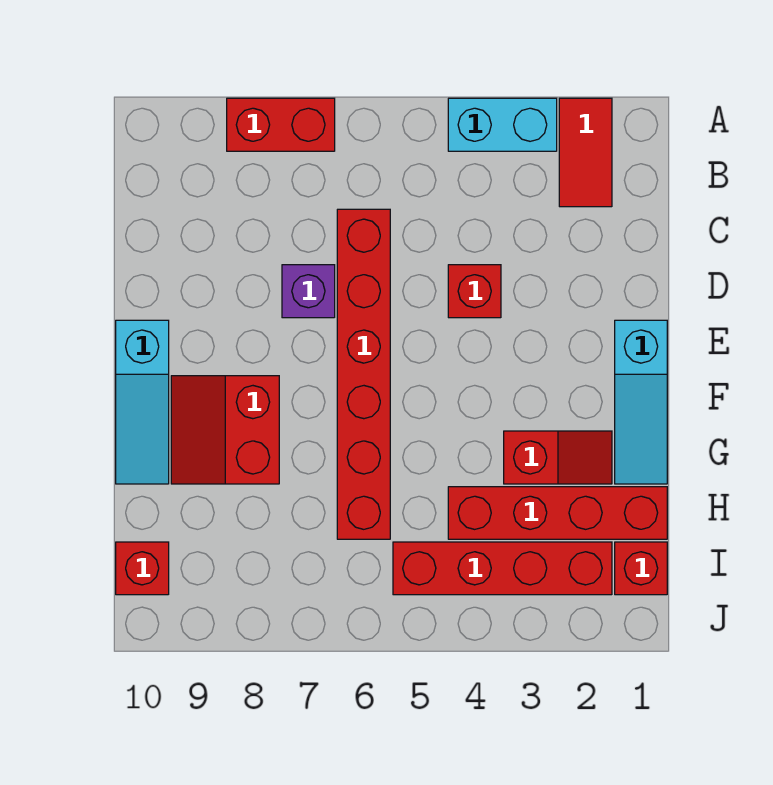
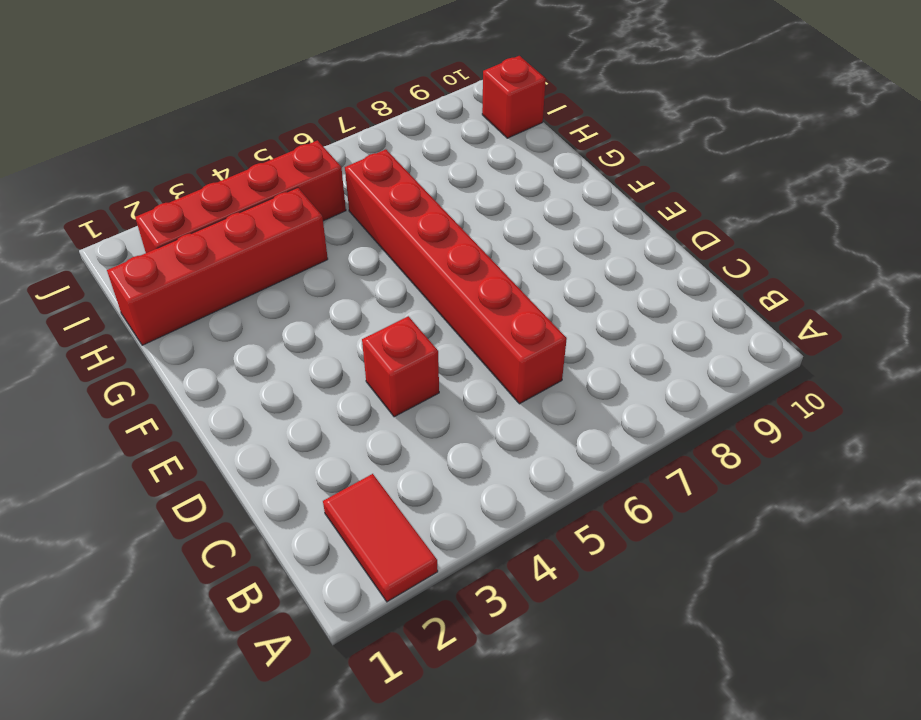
none -> cyan brick A3:A4 level 1
none -> red brick A7:A8 level 1
none -> purple brick D7 level 1

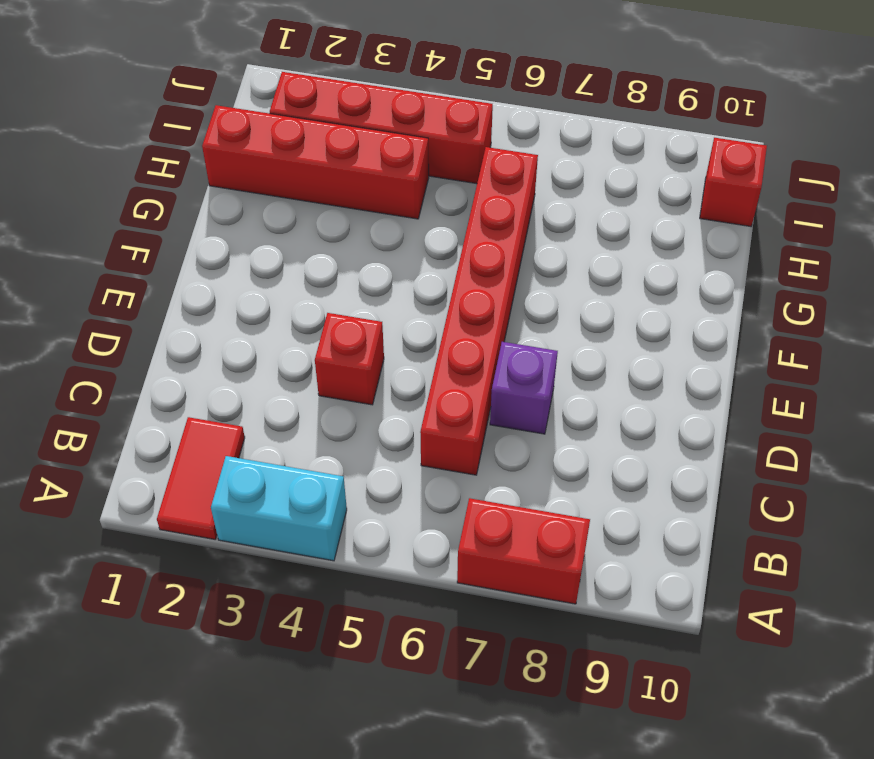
none -> cyan slope E1:G1 level 1 top E
none -> cyan slope E10:G10 level 1 top E
none -> red slope F8:G9 level 1 top 8

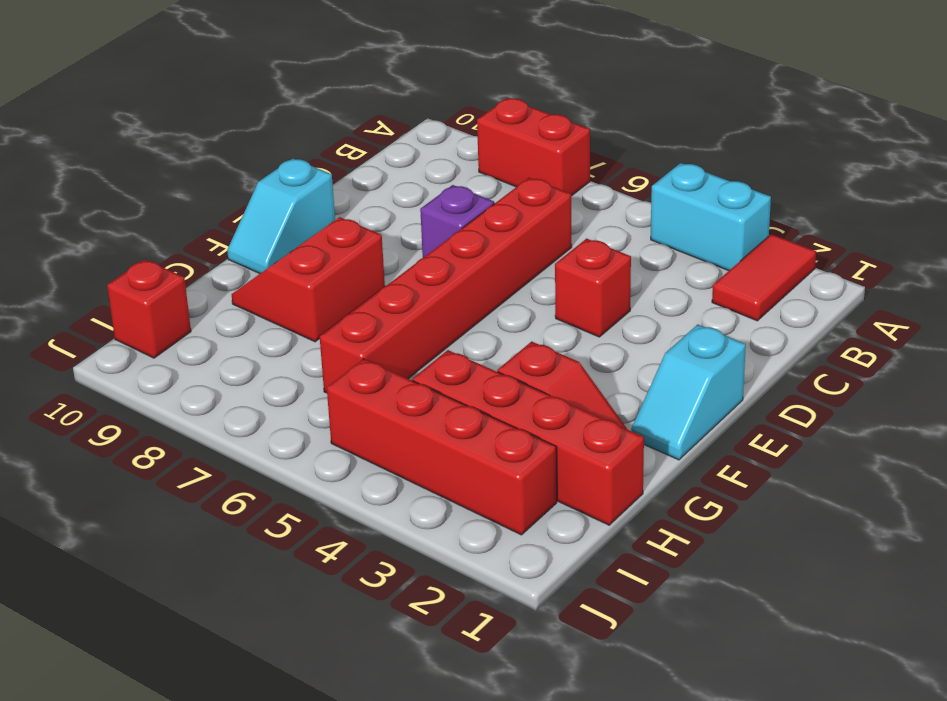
cyan slope E1:F1 level 1 top E -> cyan slope E1:G1 level 1 top E
cyan slope E10:F10 level 1 top E -> cyan slope E10:G10 level 1 top E
none -> red brick I1 level 1

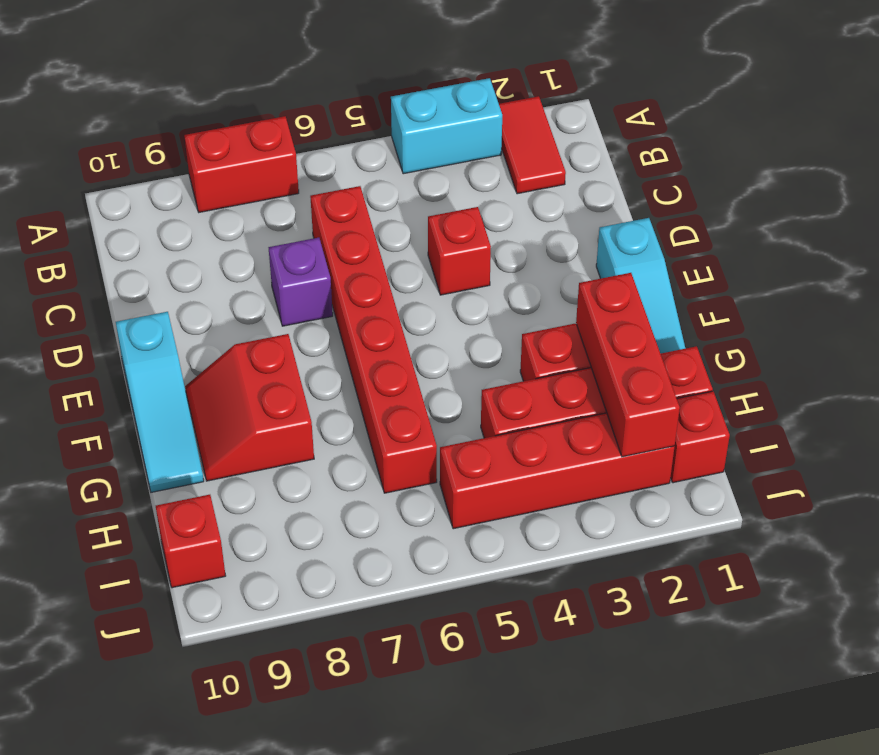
red brick G2:I2 level 2 -> none

